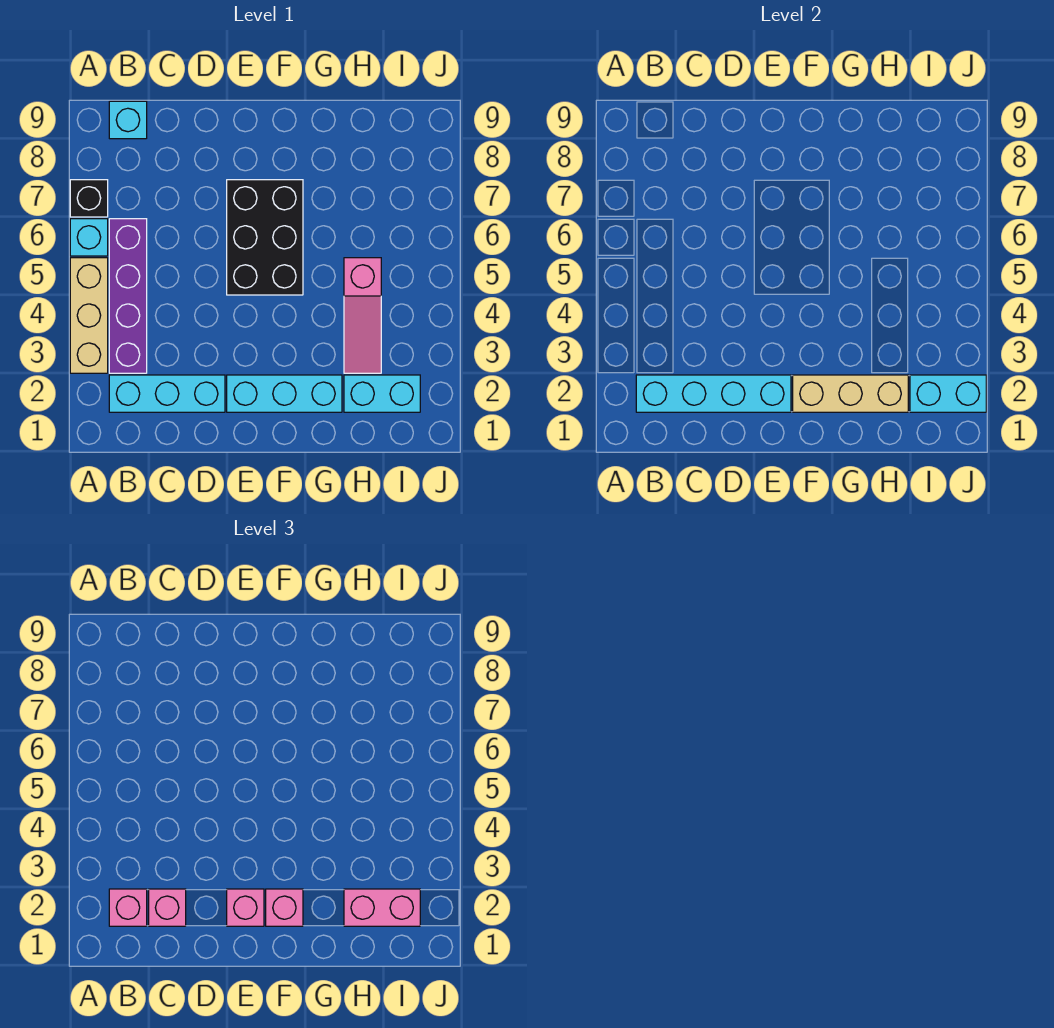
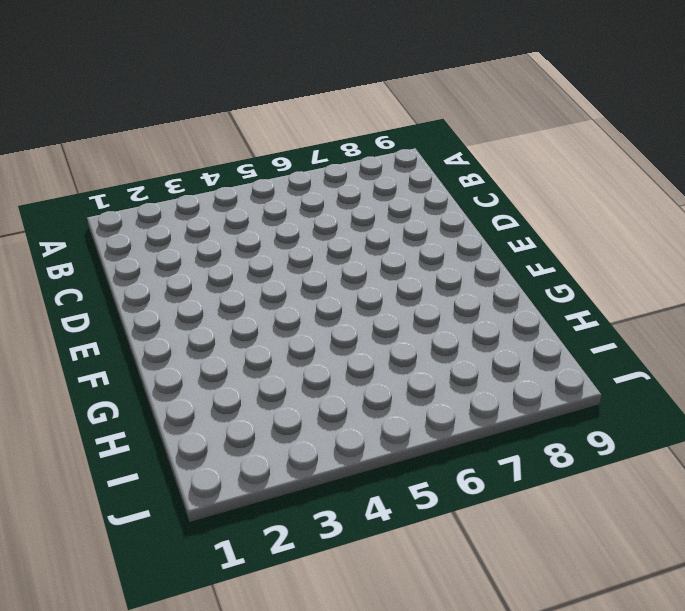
none -> tan brick A3:A5 level 1
none -> cyan brick A6 level 1
none -> black brick A7 level 1

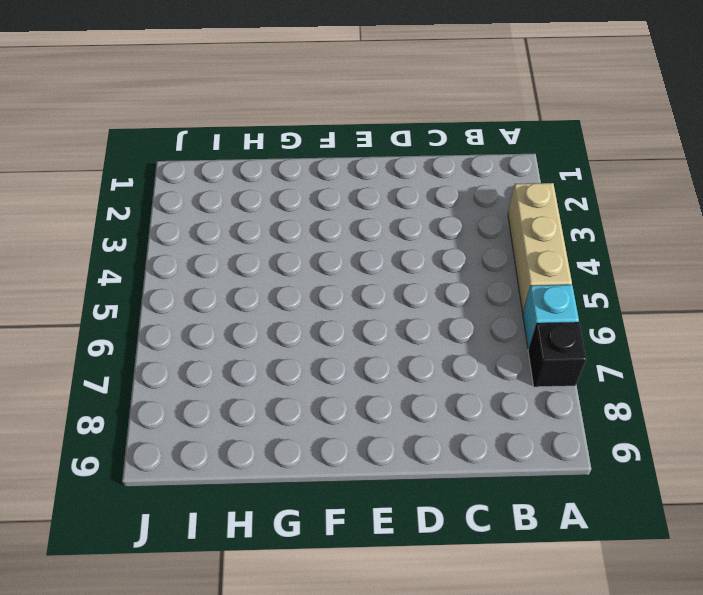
none -> cyan brick B2:D2 level 1
none -> purple brick B3:B6 level 1
none -> cyan brick B9 level 1

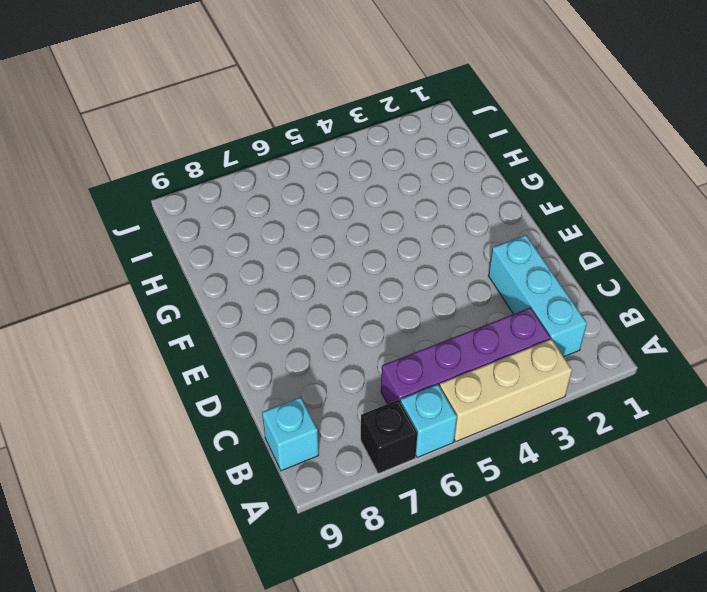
none -> cyan brick E2:G2 level 1
none -> black brick E5:F7 level 1
none -> cyan brick H2:I2 level 1

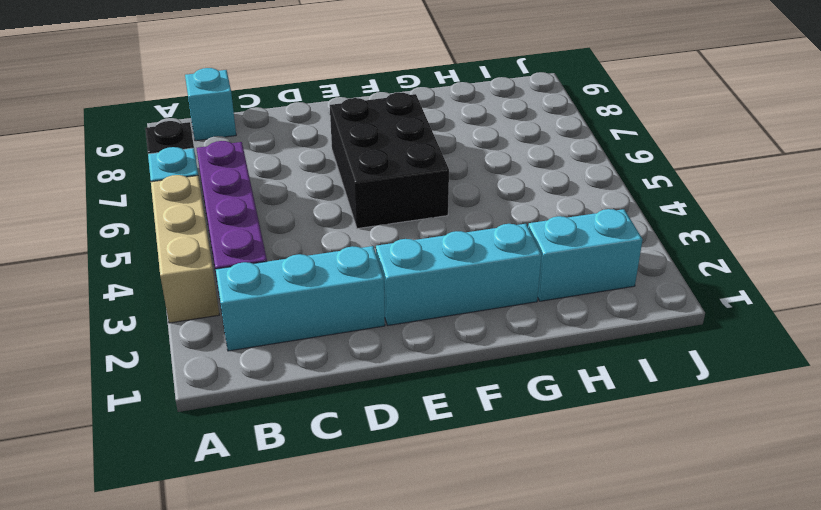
none -> pink slope H3:H5 level 1 top 5
none -> cyan brick B2:E2 level 2
none -> tan brick F2:H2 level 2

